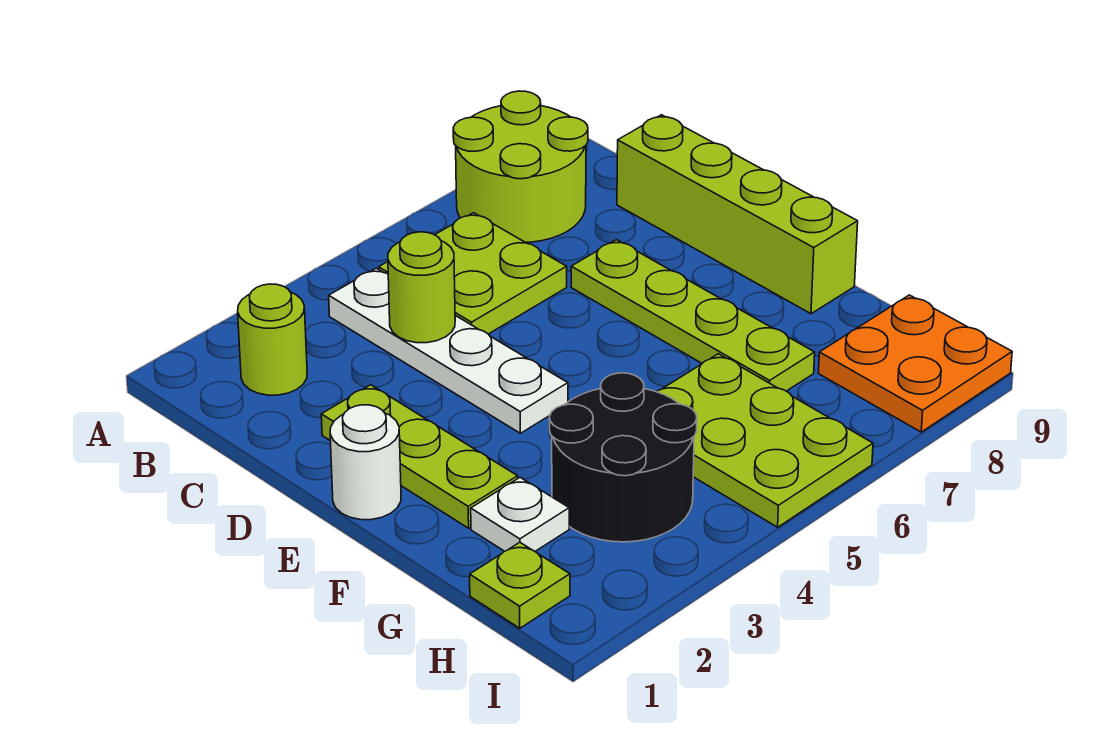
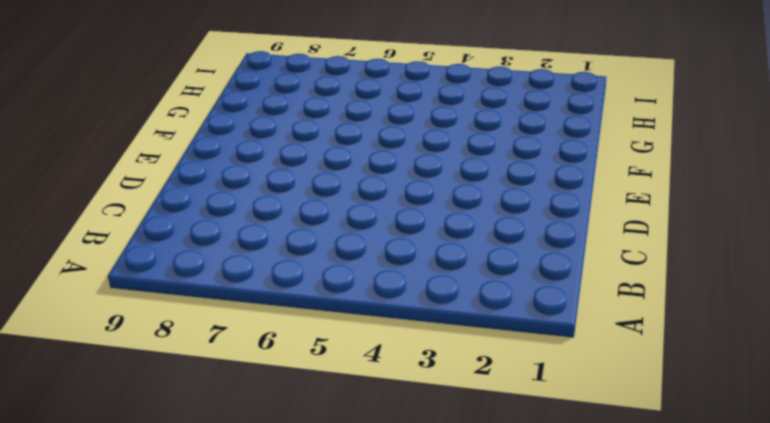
none -> lime round brick A7:B8 level 1
none -> lime round brick B2 level 1
none -> white plate B4:E4 level 1

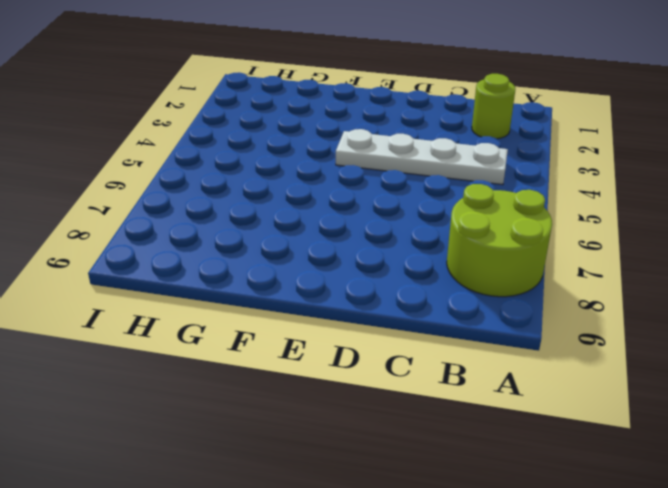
none -> lime plate B5:C6 level 1
none -> lime brick C9:F9 level 1
none -> lime plate D2:F2 level 1

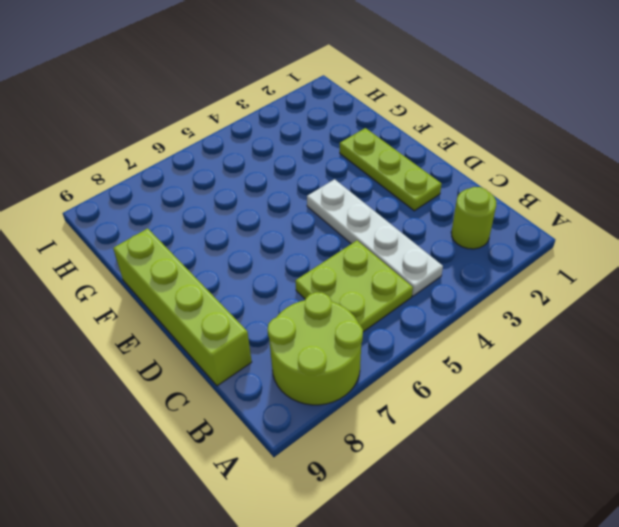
none -> lime plate D7:G7 level 1
none -> white round brick E1 level 1
none -> white plate G2 level 1

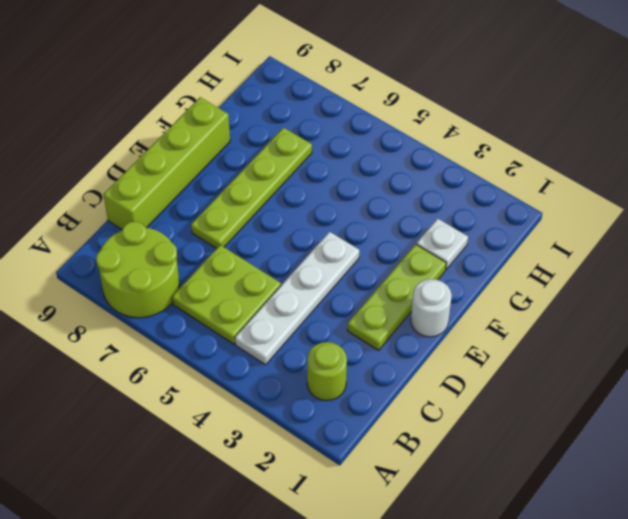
none -> black round brick G3:H4 level 1
none -> lime plate G5:I6 level 1
none -> lime plate H1 level 1

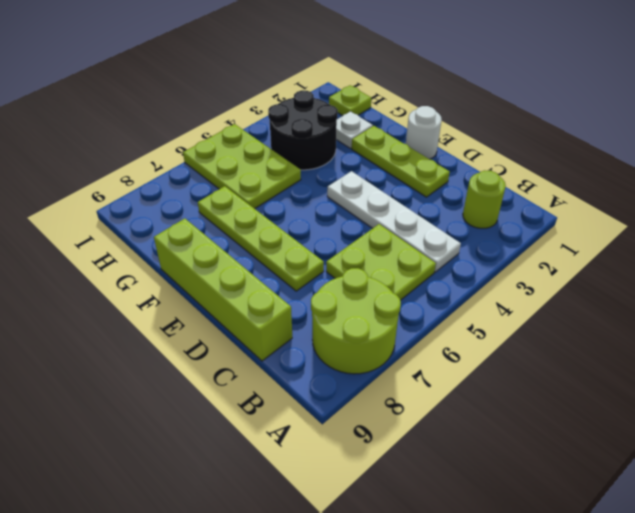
none -> orange plate H8:I9 level 1
none -> lime round brick C4 level 2

